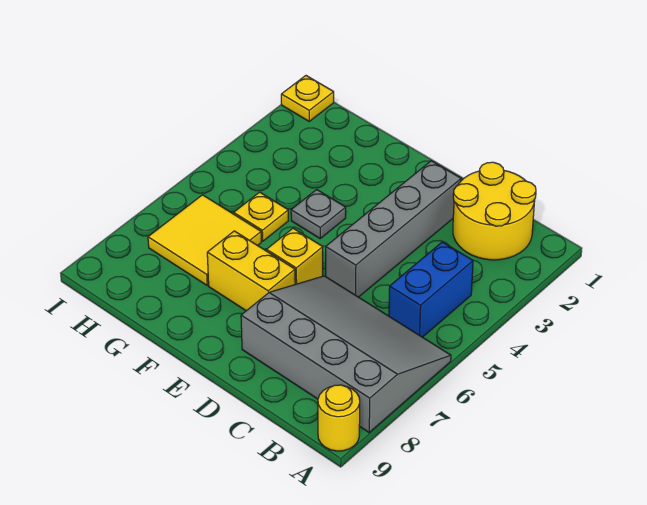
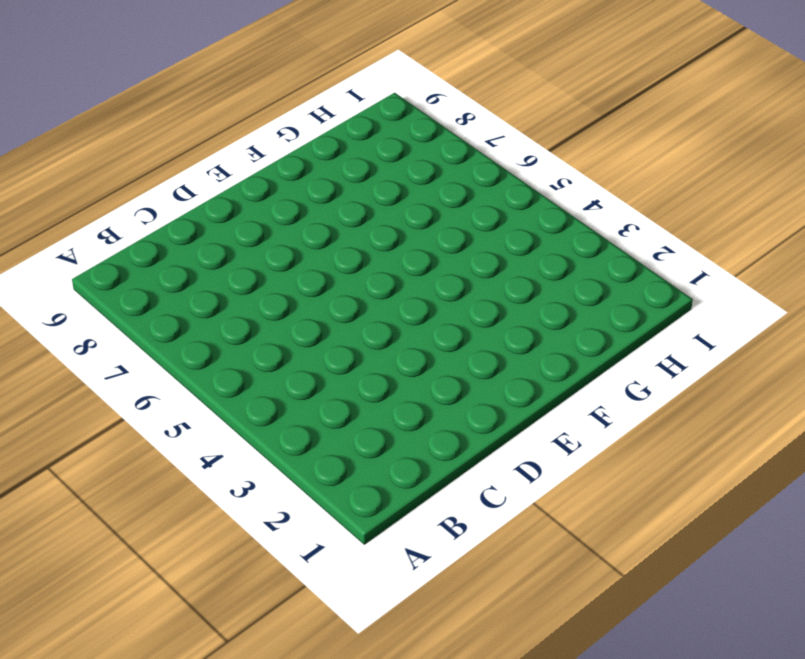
none -> grey slope A6:D8 level 1 top 8
none -> yellow round brick A9 level 1

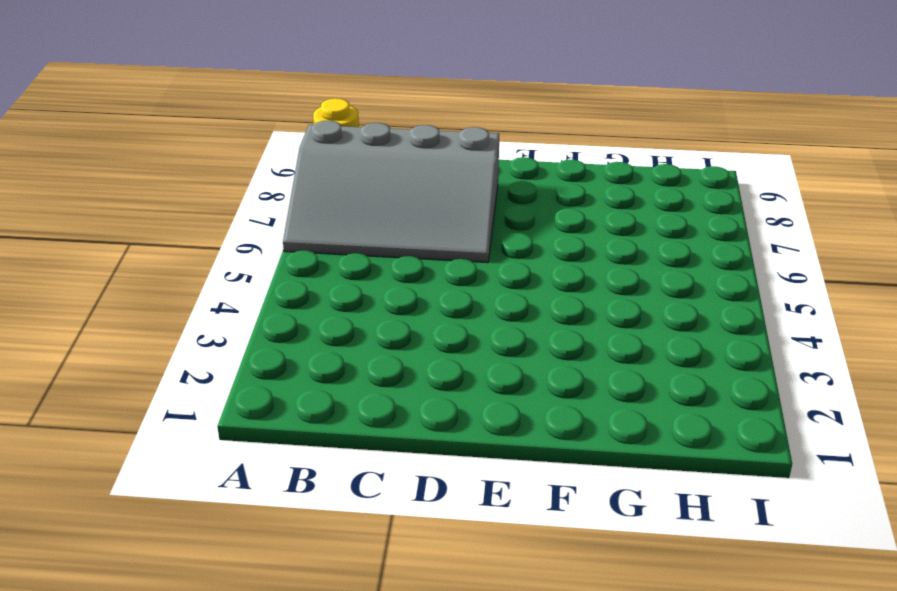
none -> yellow round brick B1:C2 level 1
none -> blue brick B4:B5 level 1

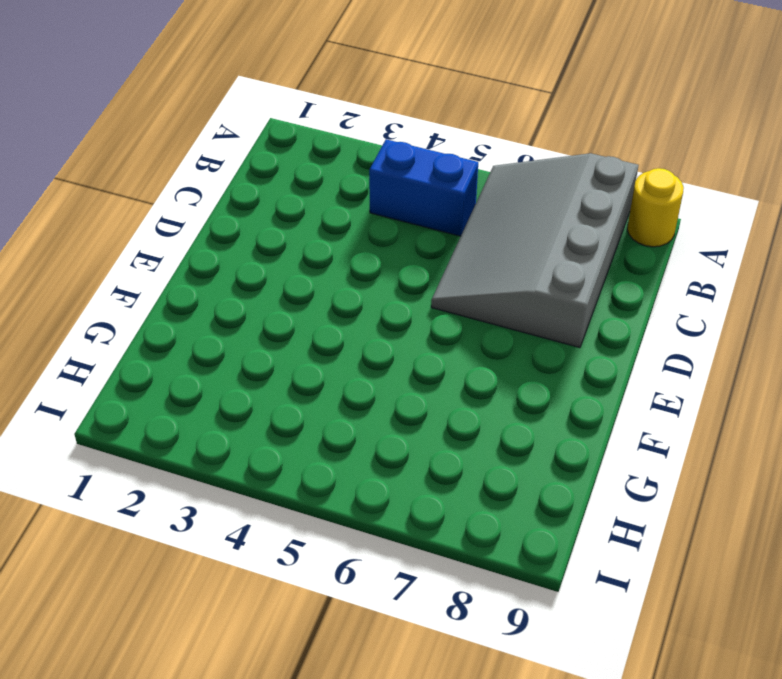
none -> yellow round brick B1:C2 level 1
none -> grey brick D2:D5 level 1

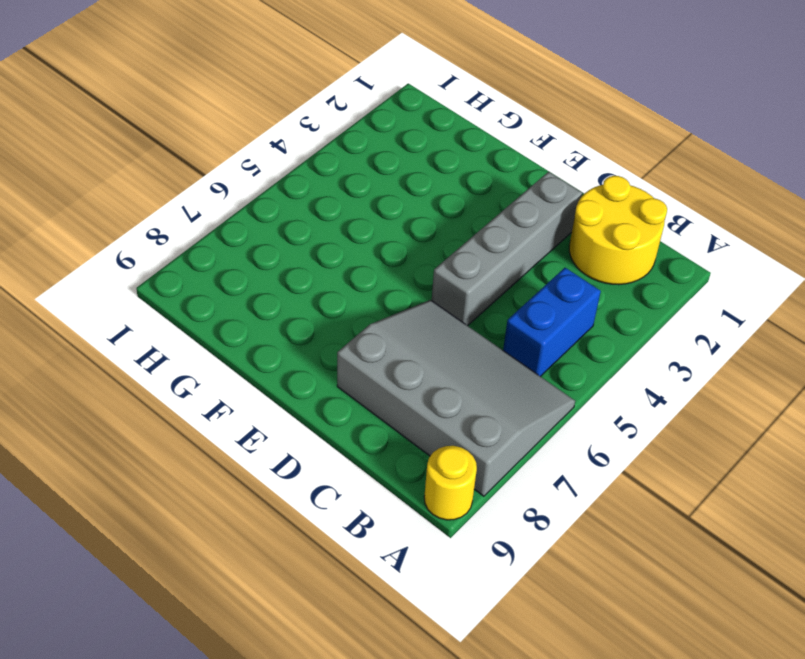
none -> yellow brick E6 level 1
none -> yellow brick E7:F7 level 1

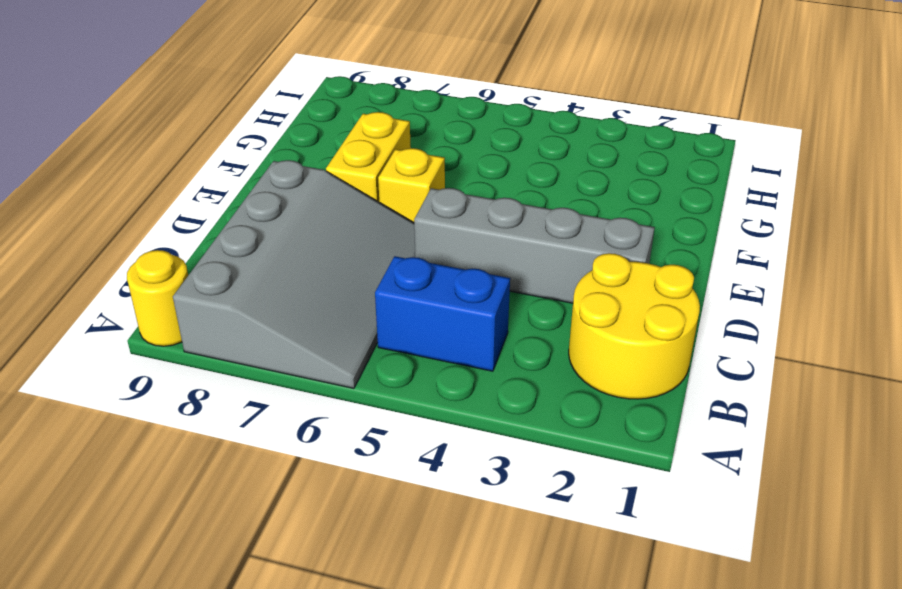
none -> grey plate F4 level 1
none -> yellow plate G5 level 1

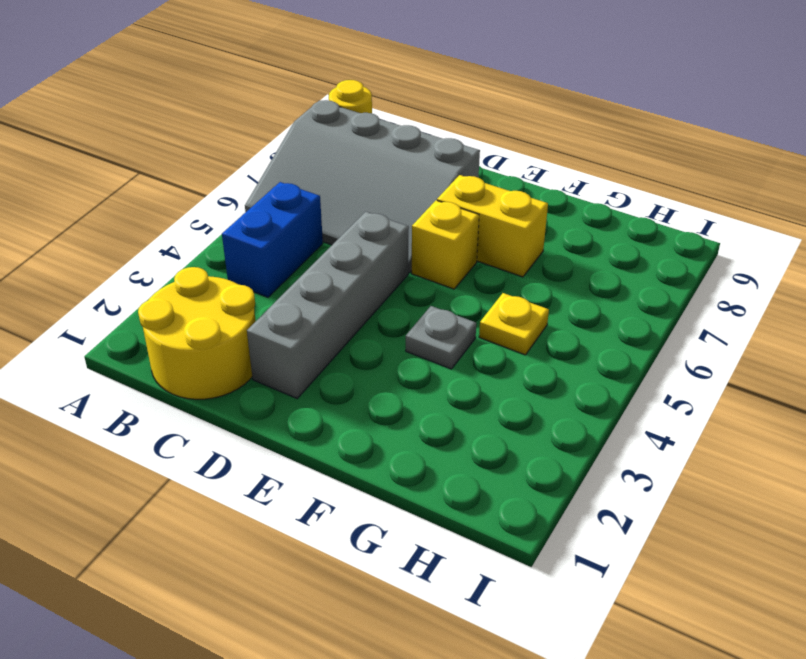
none -> yellow tile G6:H7 level 1
none -> yellow plate I1 level 1

